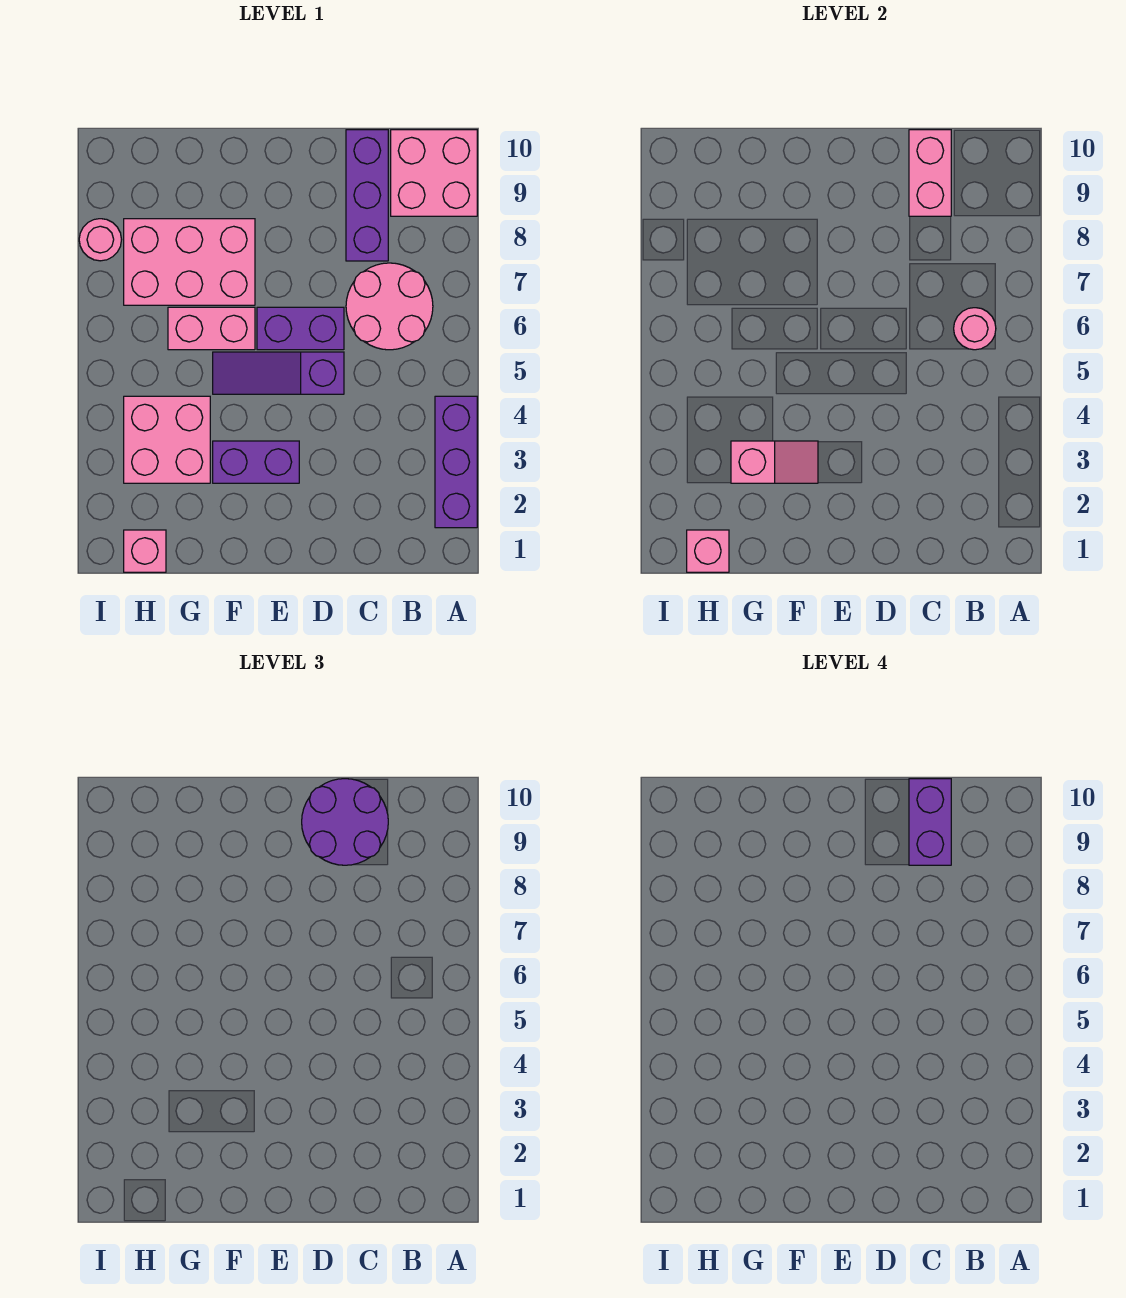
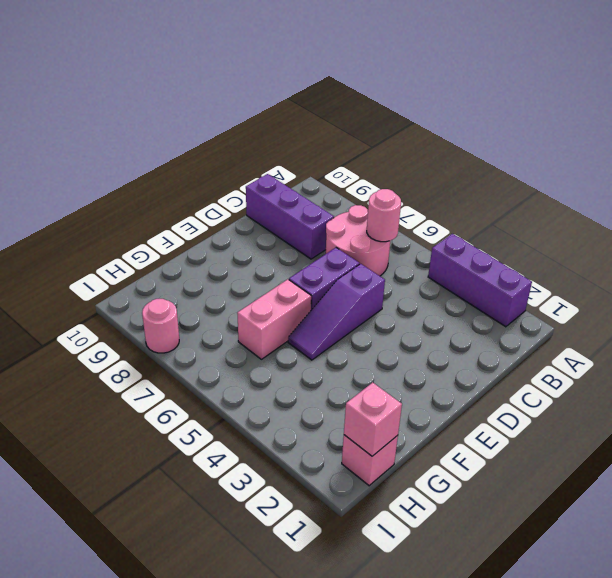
none -> pink brick A9:B10 level 1
none -> purple brick E3:F3 level 1
none -> pink brick F7:H8 level 1

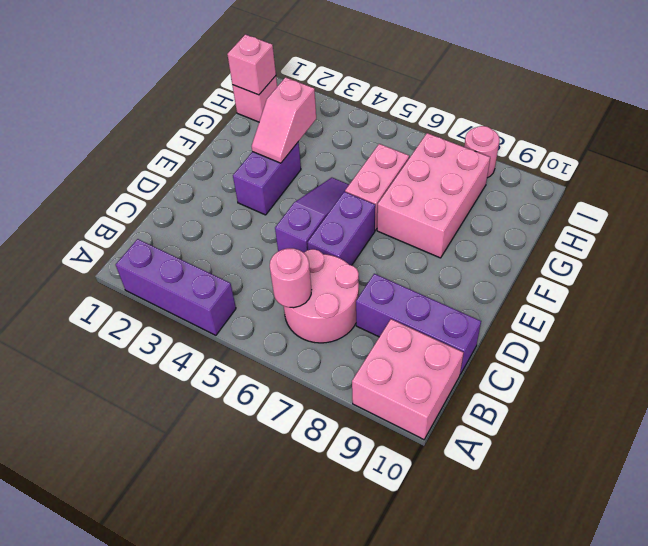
none -> pink brick G3:H4 level 1
none -> pink brick C9:C10 level 2
none -> purple round brick C9:D10 level 3

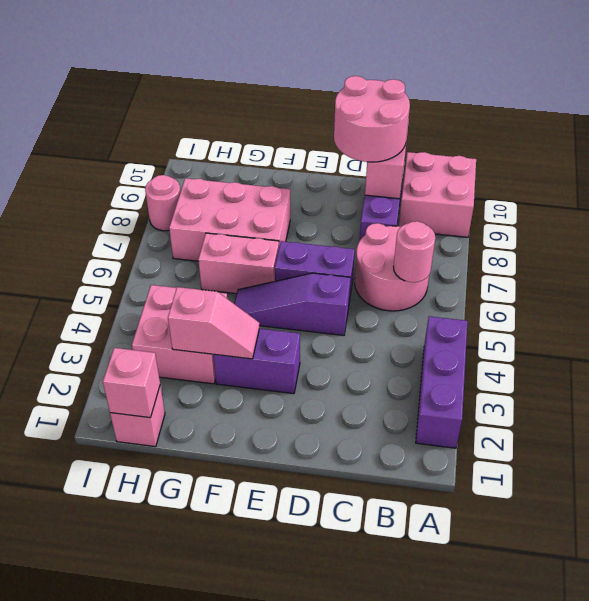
pink round brick C9:D10 level 3 -> purple round brick C9:D10 level 3
none -> purple brick C9:C10 level 4

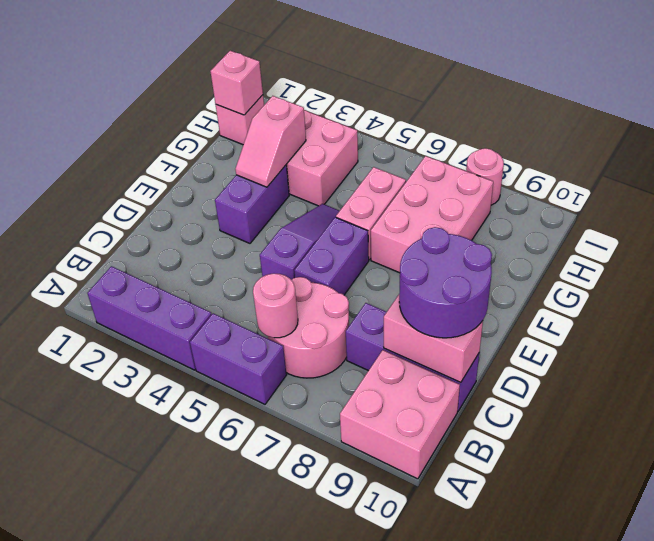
purple brick A5:A6 level 1 -> purple brick C9:C10 level 4

